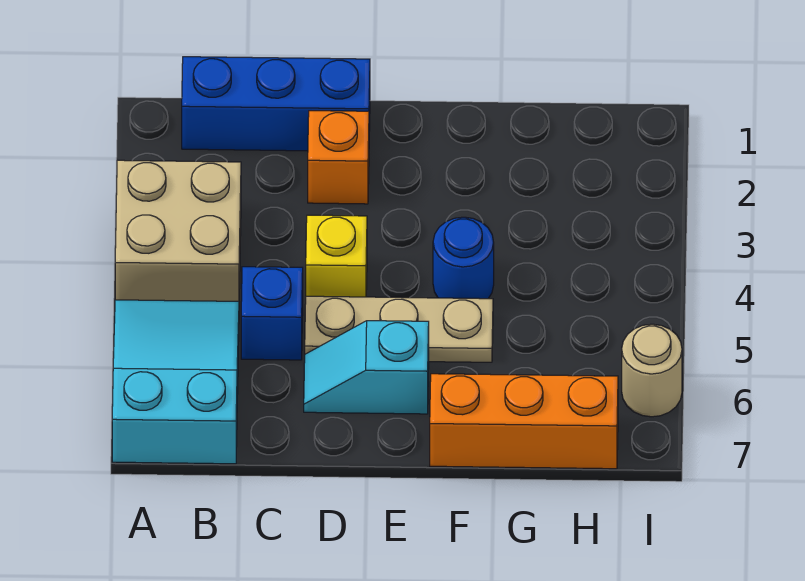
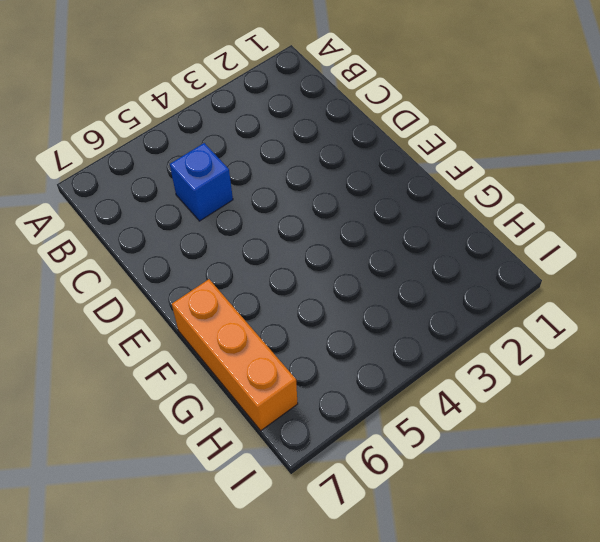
none -> tan brick A3:B4 level 1
none -> cyan slope A5:B7 level 1 top 7

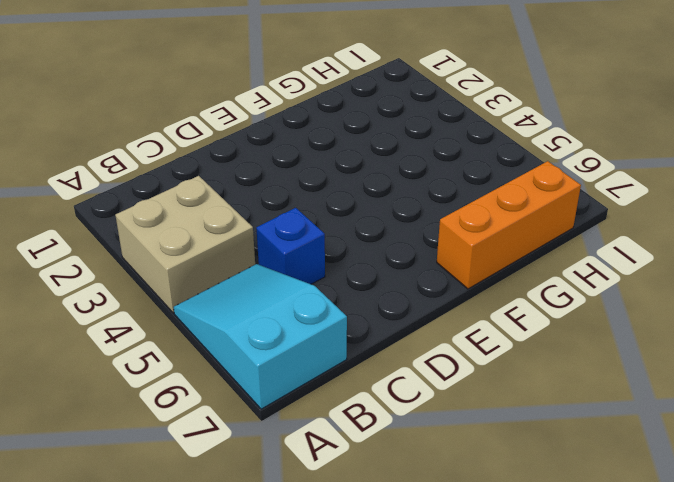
none -> blue brick B1:D1 level 1
none -> orange brick D2 level 1

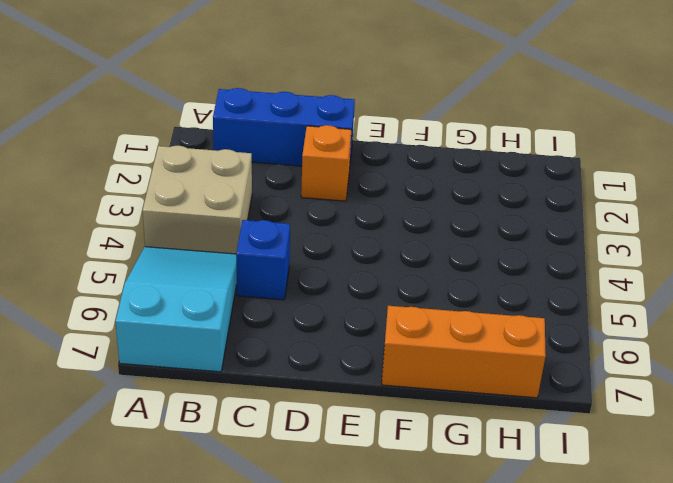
none -> yellow brick D4 level 1
none -> tan plate D5:F5 level 1

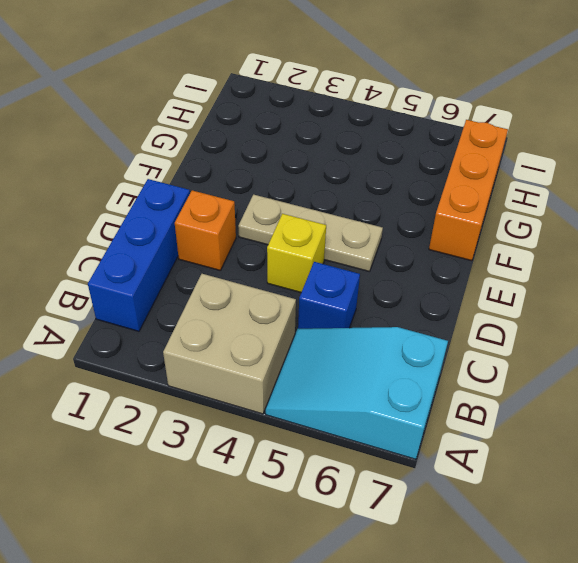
tan plate E3:E5 level 1 -> tan plate D5:F5 level 1
none -> cyan slope D6:E6 level 1 top E
none -> blue round brick F4 level 1

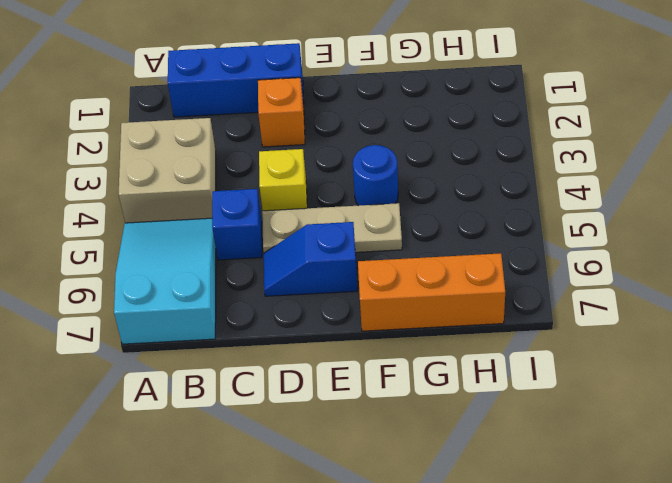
blue slope D6:E6 level 1 top E -> cyan slope D6:E6 level 1 top E
none -> tan round brick I6 level 1

